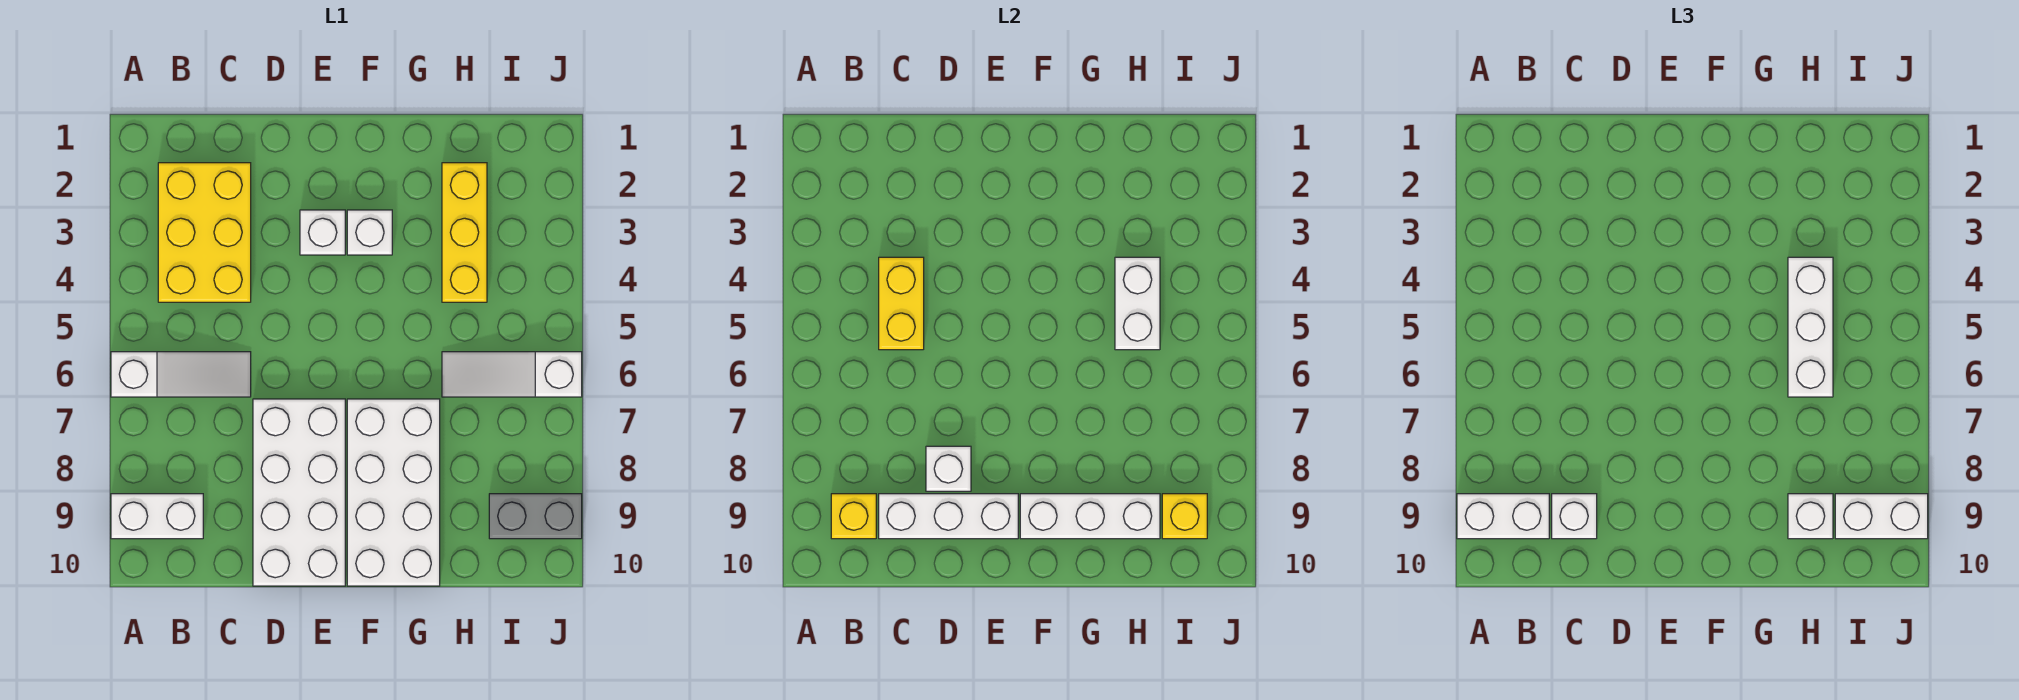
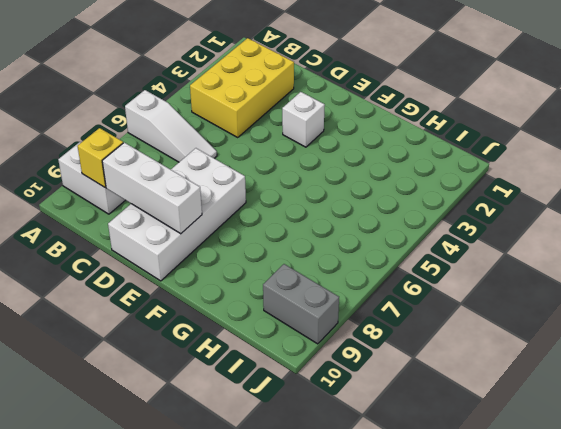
none -> white brick F3 level 1
none -> white brick F7:G10 level 1
none -> yellow brick H2:H4 level 1

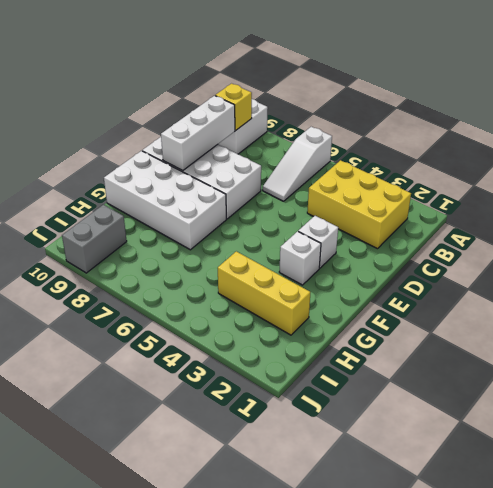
none -> white slope H6:J6 level 1 top J
none -> yellow brick C4:C5 level 2
none -> white brick D8 level 2

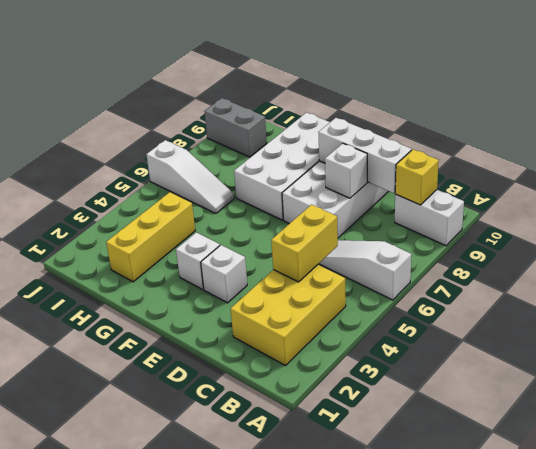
none -> white brick F9:H9 level 2
none -> white brick H4:H5 level 2
none -> yellow brick I9 level 2

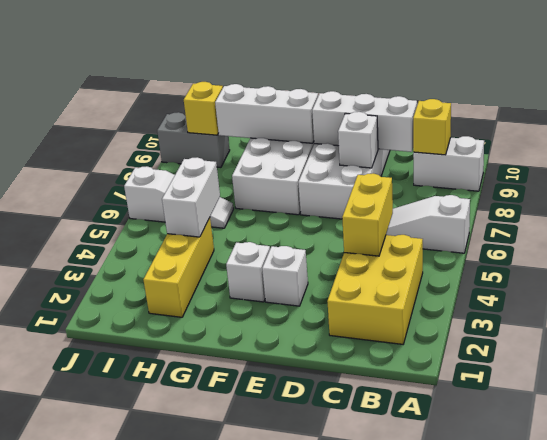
none -> white brick A9:B9 level 3
none -> white brick C9 level 3
none -> white brick H4:H6 level 3

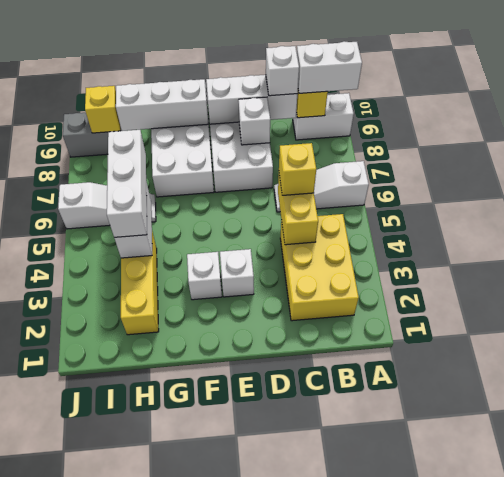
yellow brick C5 level 3 -> none
none -> white brick H9 level 3
none -> white brick I9:J9 level 3

